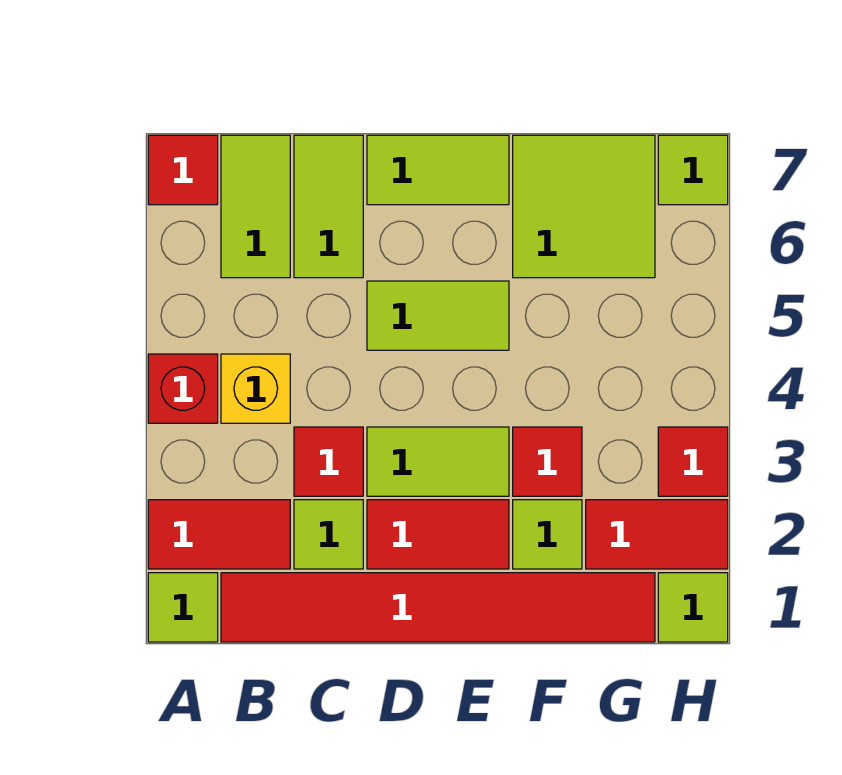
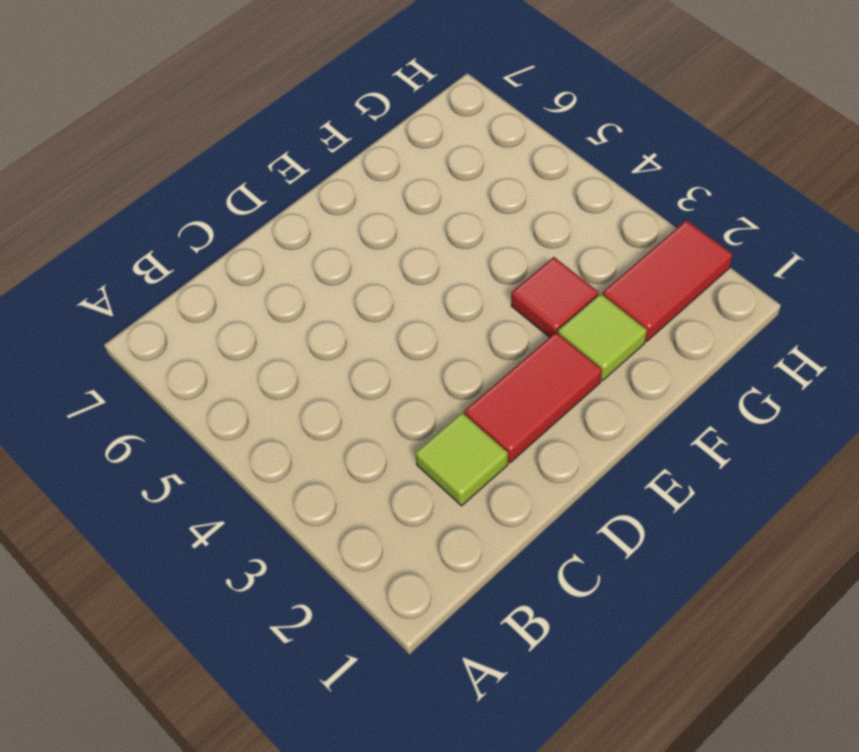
none -> lime tile A1 level 1
none -> red tile A2:B2 level 1
none -> red brick A4 level 1

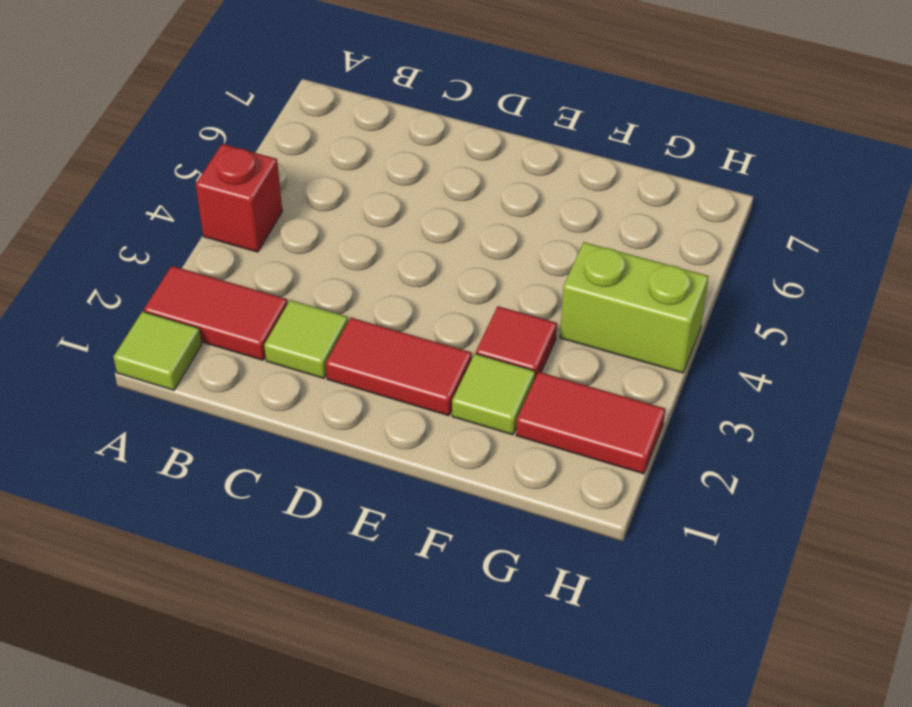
lime brick G4:H4 level 1 -> none
none -> red tile A7 level 1
none -> red tile B1:G1 level 1
none -> yellow brick B4 level 1

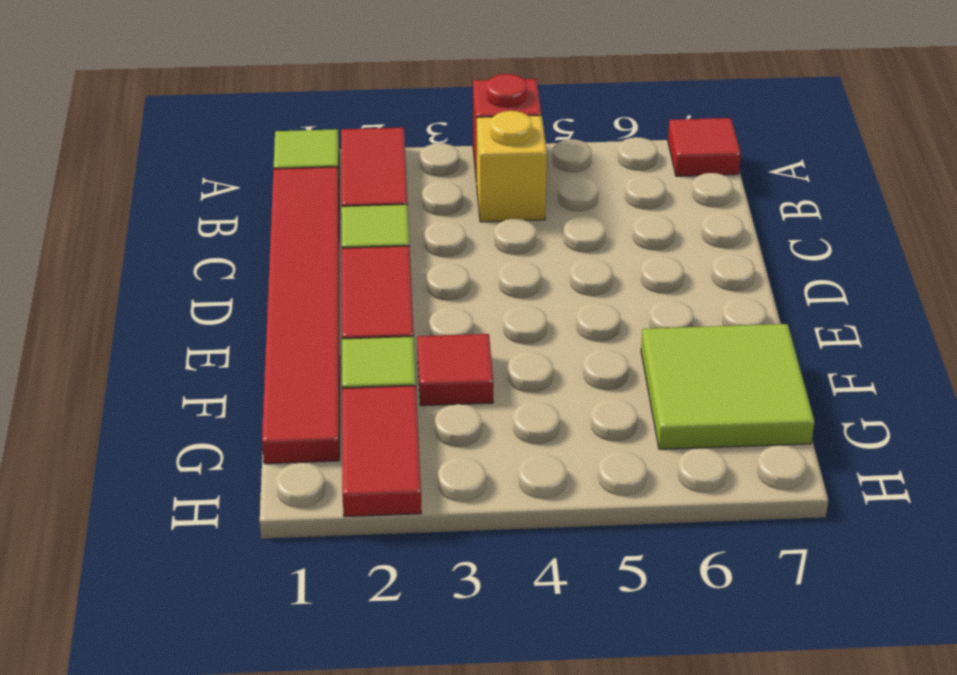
none -> lime tile B6:B7 level 1
none -> red tile C3 level 1
none -> lime tile C6:C7 level 1

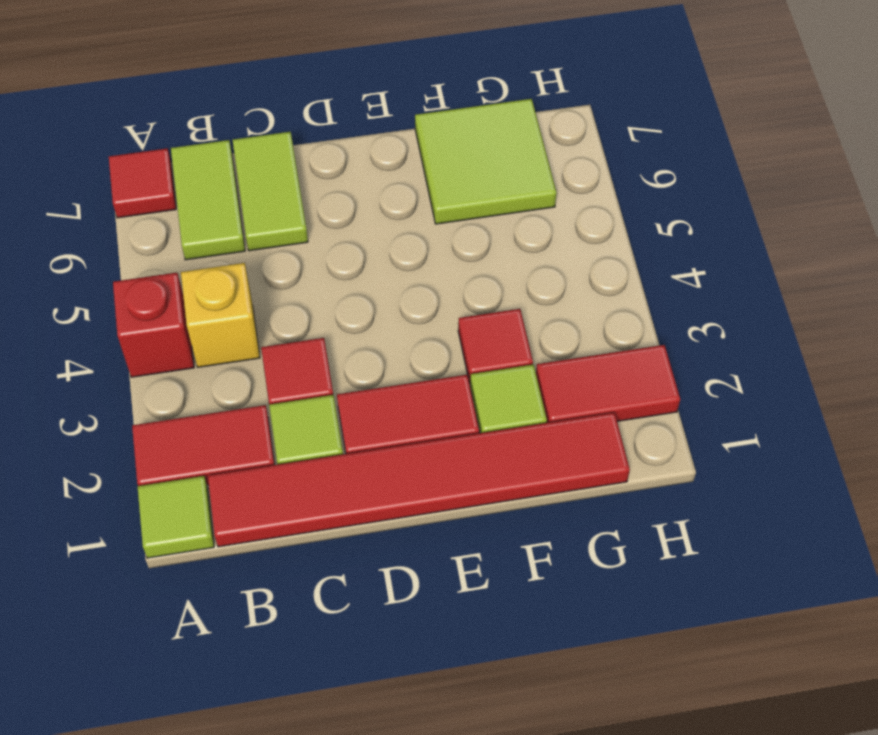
none -> lime tile D3:E3 level 1
none -> lime tile D5:E5 level 1
none -> lime tile D7:E7 level 1

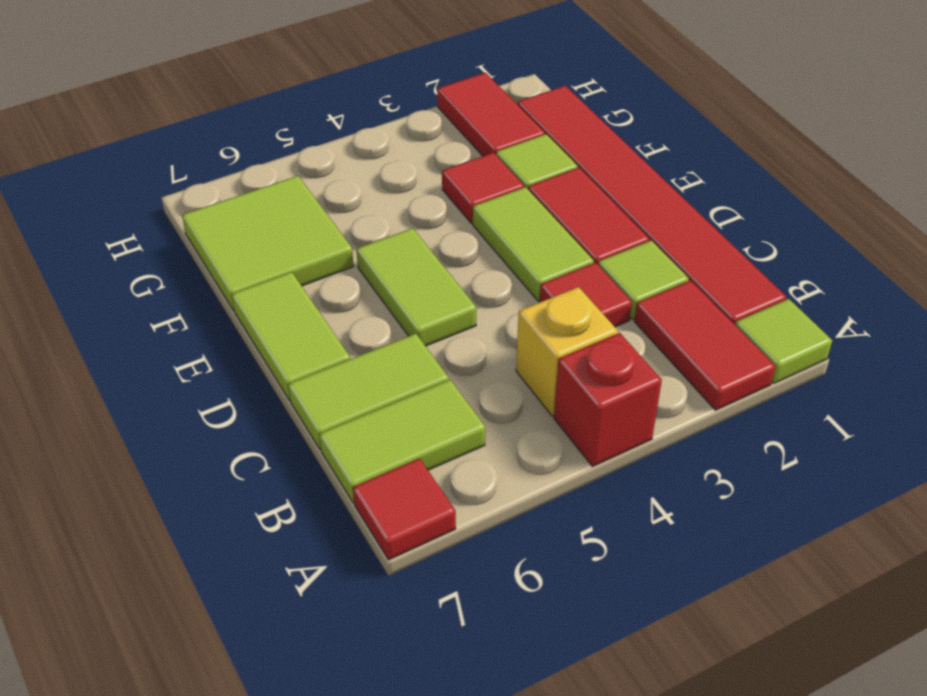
none -> lime tile H1 level 1
none -> red tile H3 level 1
none -> lime tile H7 level 1

